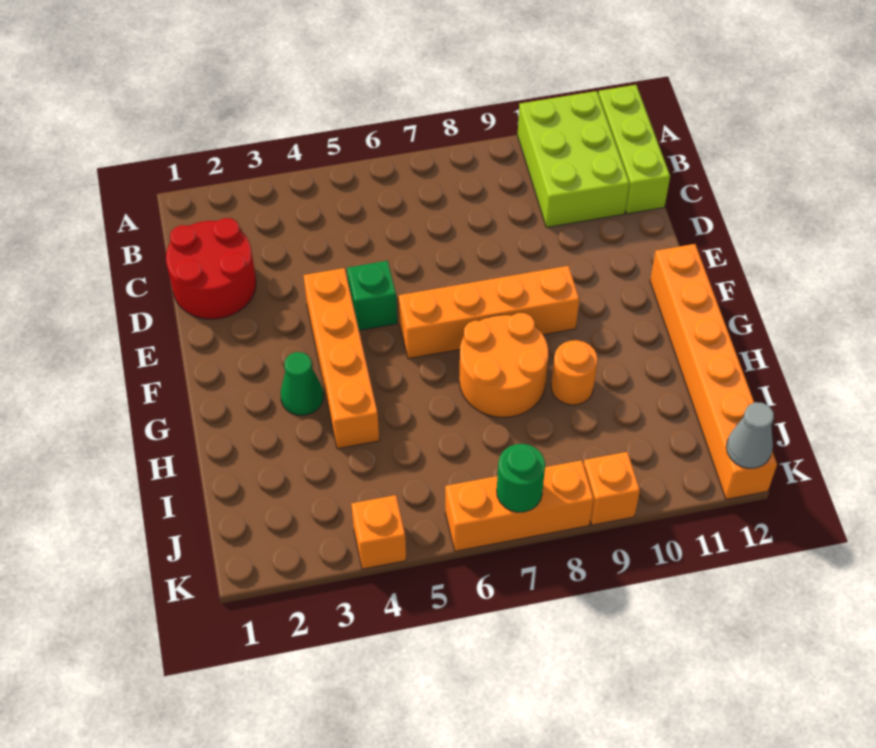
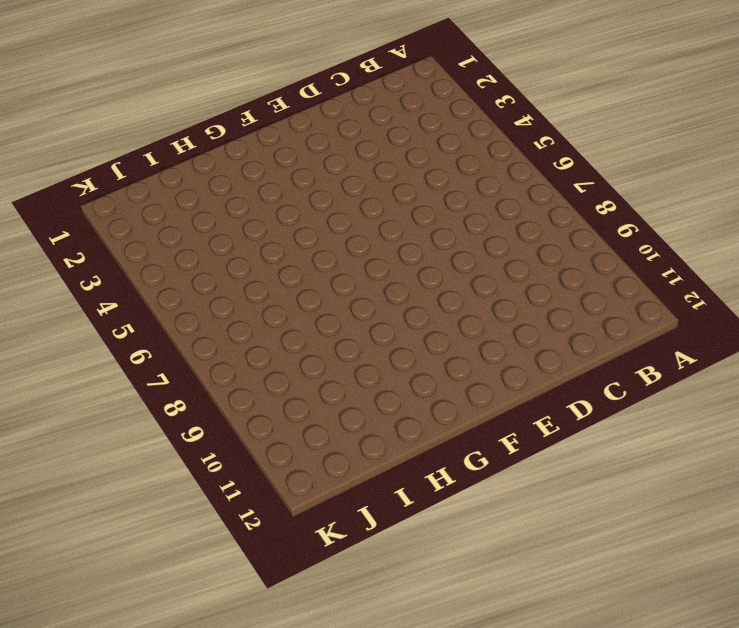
none -> lime brick A10:C11 level 1
none -> lime brick A12:C12 level 1
none -> red round brick C1:D2 level 1

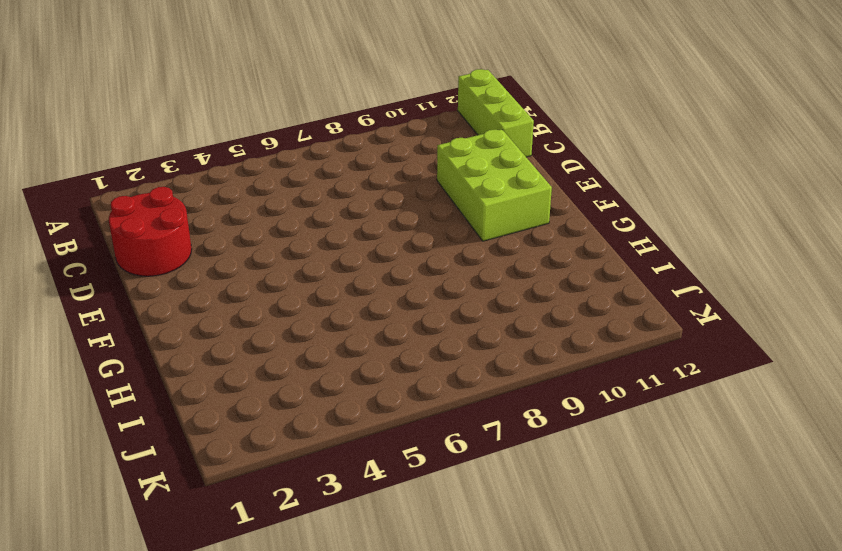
lime brick D10:F11 level 1 -> lime brick A10:C11 level 1
none -> orange brick E4:H4 level 1
none -> green brick E5 level 1
none -> orange brick F6:F9 level 1

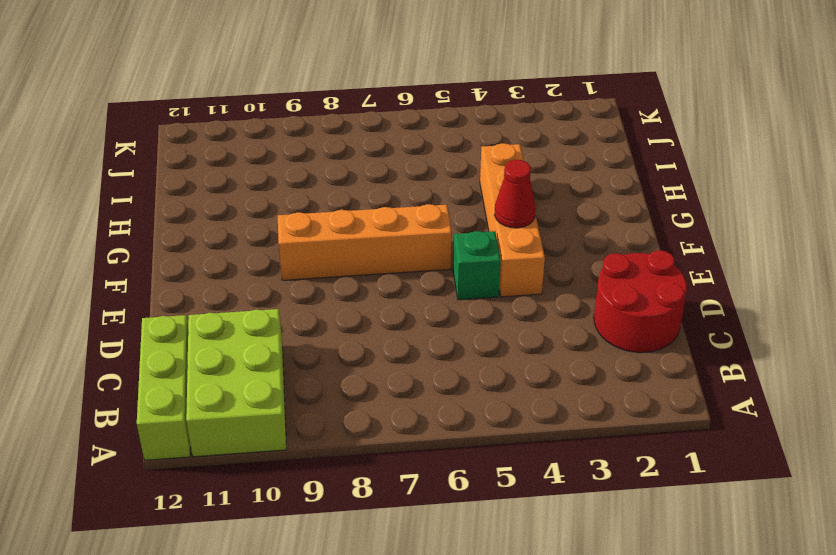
red cone F4 level 2 -> none
none -> orange brick F12:K12 level 1
none -> green cone G3 level 1
none -> orange round brick G7:H8 level 1

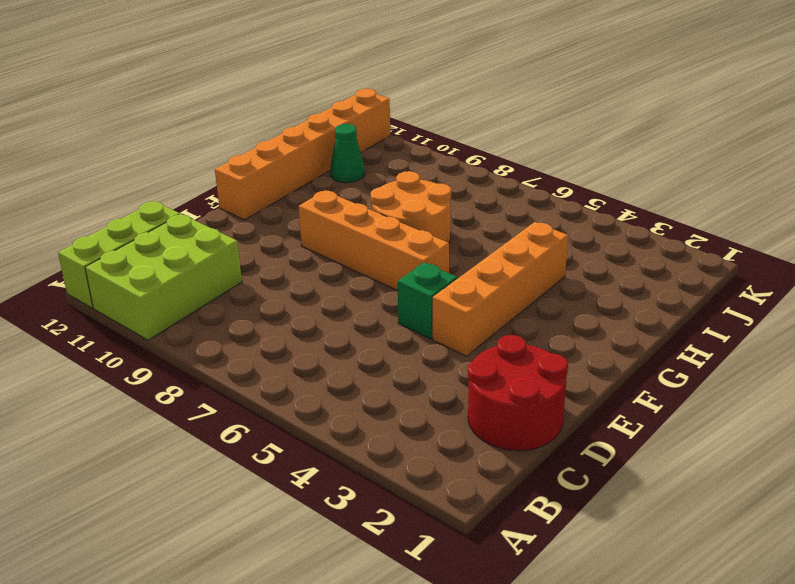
green cone I11 level 1 -> green cone G3 level 1
none -> orange round brick H9 level 1
none -> orange brick K4 level 1
none -> orange brick K6:K8 level 1

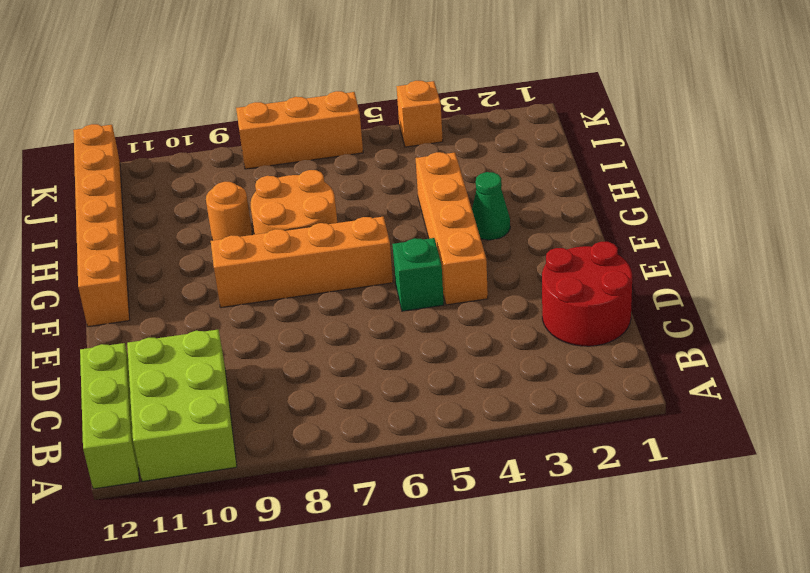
none -> orange brick K9 level 1
none -> green round brick K7 level 2
none -> grey cone K12 level 2

